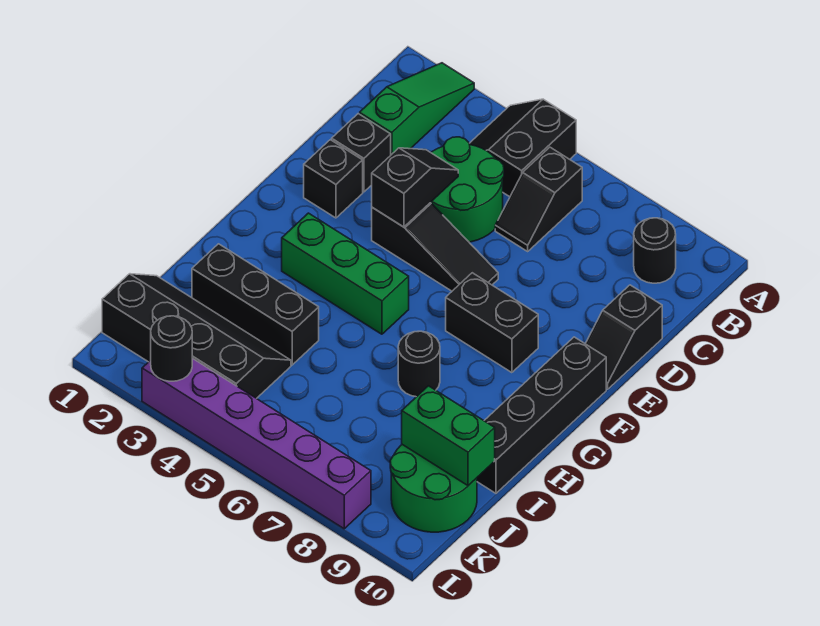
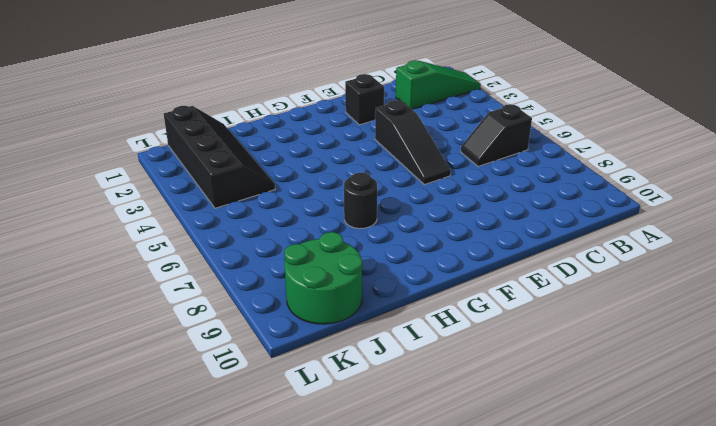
none -> black slope A4:B5 level 1 top 5
none -> black round brick B9 level 1
none -> green round brick C4:D5 level 1

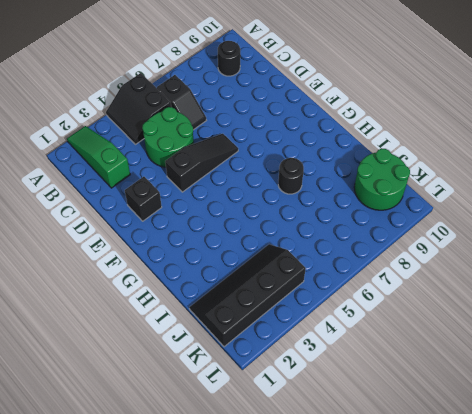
none -> black brick D2 level 1
none -> black slope D10:E10 level 1 top D
none -> black brick F7:F8 level 1

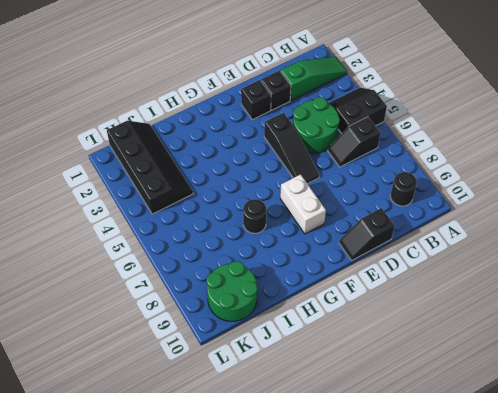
white brick F7:F8 level 1 -> black brick F7:F8 level 1
none -> black brick F10:I10 level 1
none -> green brick G3:G5 level 1
none -> black brick I2:I4 level 1

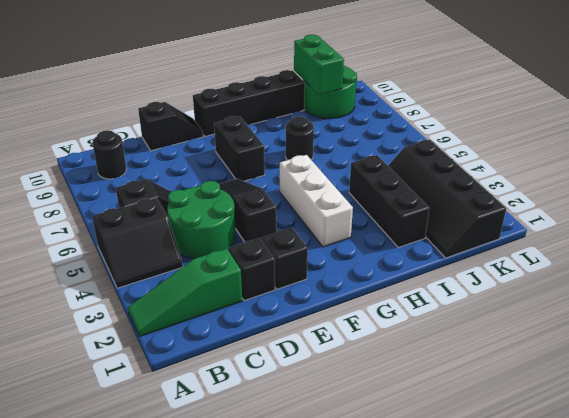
white brick G3:G5 level 1 -> green brick G3:G5 level 1
none -> purple brick L3:L8 level 1
none -> black slope D4:E4 level 2 top E
none -> black round brick L3 level 2

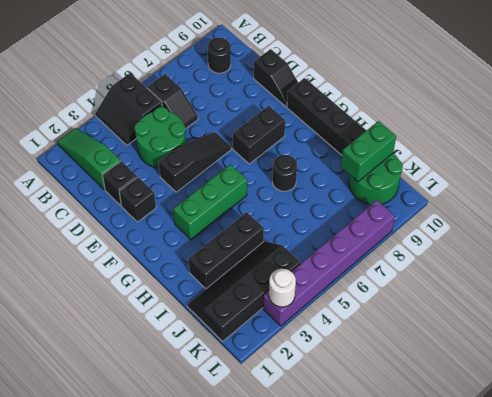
white round brick L3 level 2 -> black round brick L3 level 2
none -> black slope D4:E4 level 2 top E

